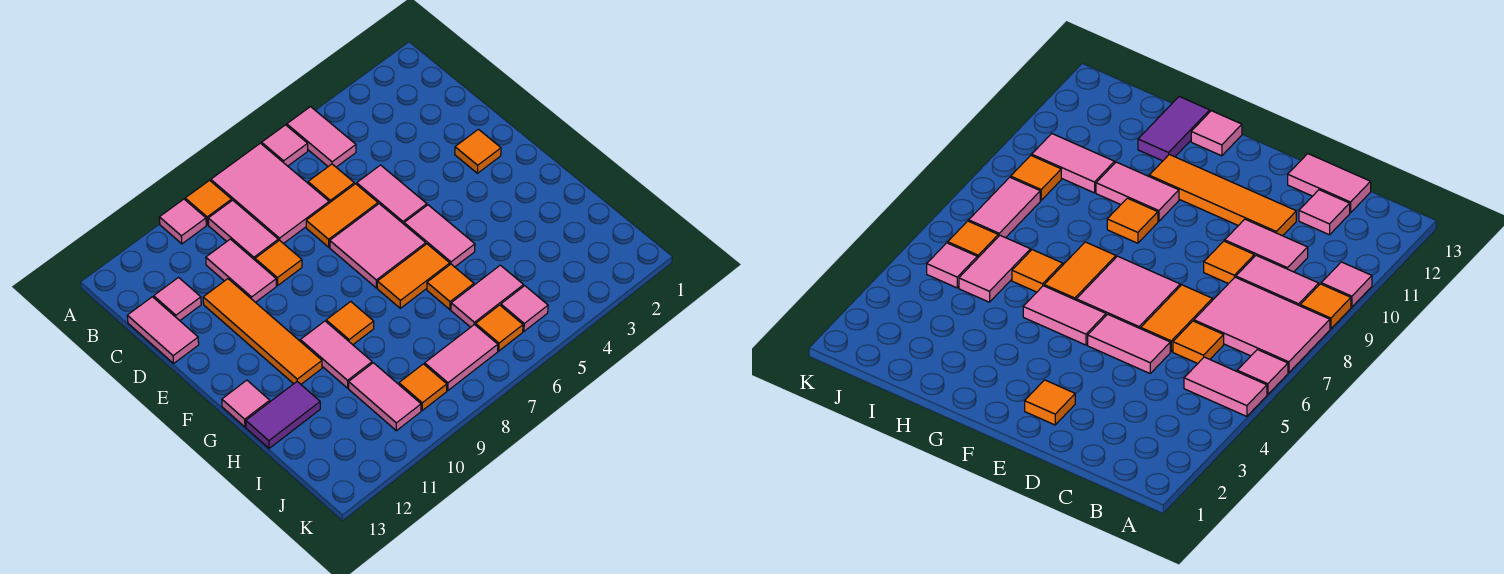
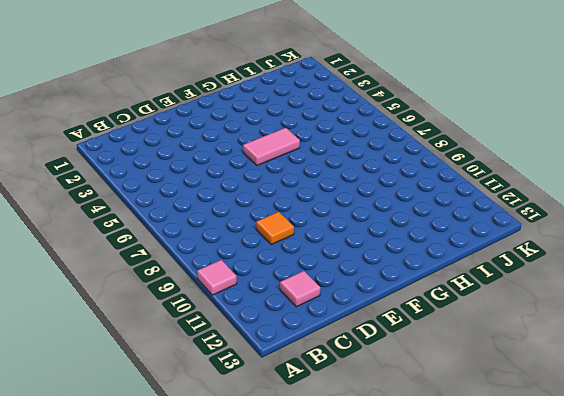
none -> pink tile A5:B5 level 1
none -> pink tile A6 level 1
none -> pink tile A7:C8 level 1

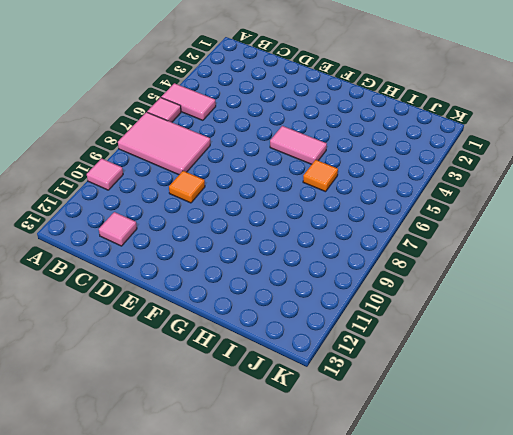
none -> orange tile A9 level 1
none -> pink tile B9:C9 level 1
none -> orange tile C6 level 1

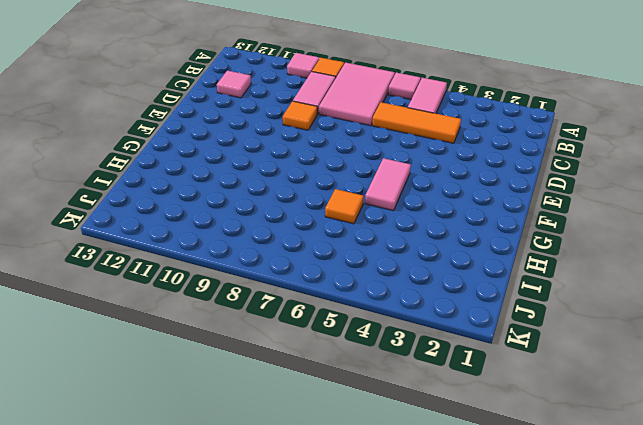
orange tile C4:C6 level 1 -> orange tile C6 level 1
none -> pink tile C10:D10 level 1
none -> pink tile C13:D13 level 1
none -> pink tile D5:E5 level 1

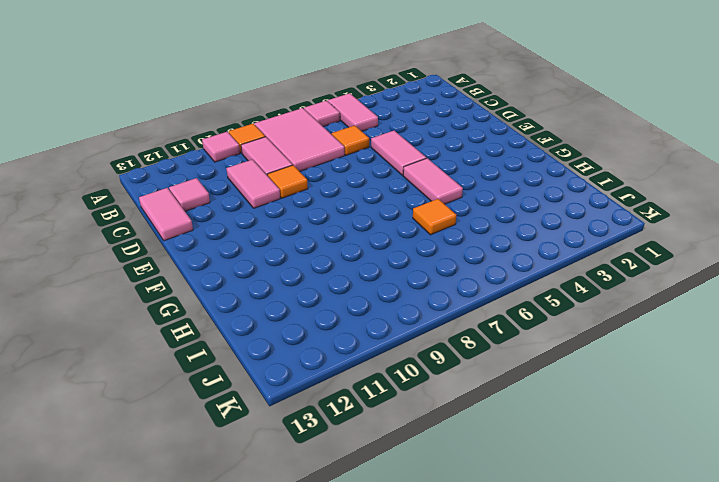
none -> orange tile D6:D7 level 1
none -> orange tile D11:G11 level 1
none -> orange tile E2 level 1

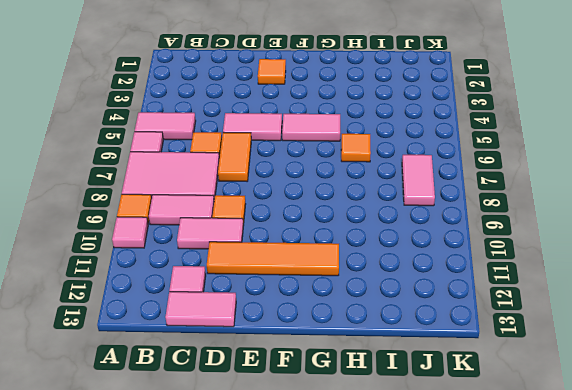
none -> pink tile E6:F7 level 1
none -> orange tile G6:G7 level 1
none -> orange tile G9 level 1

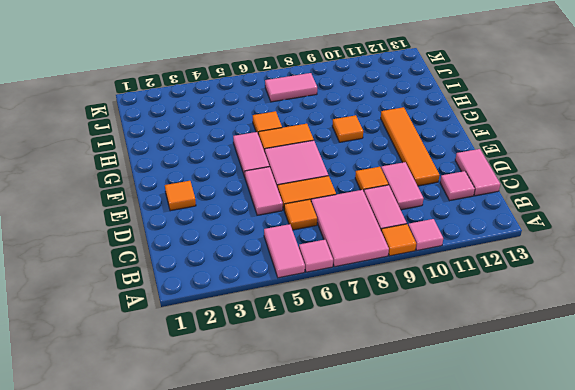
none -> pink tile G10:H10 level 1
none -> pink tile G13 level 1
none -> purple tile H12:H13 level 1

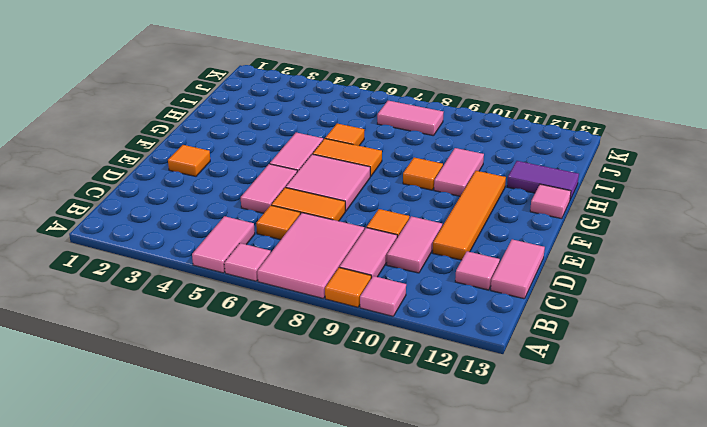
none -> pink tile I5:I6 level 1
none -> pink tile I10:J10 level 1
none -> pink tile J5 level 1

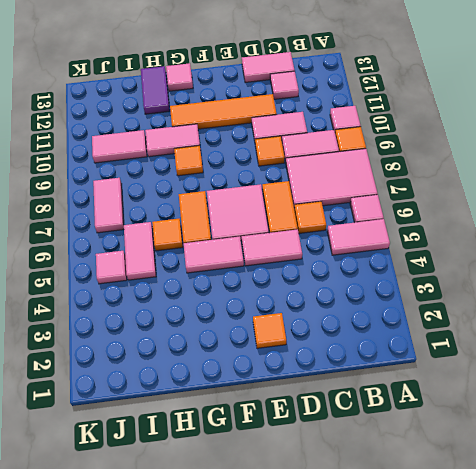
none -> orange tile J6 level 1
none -> orange tile J9 level 1

